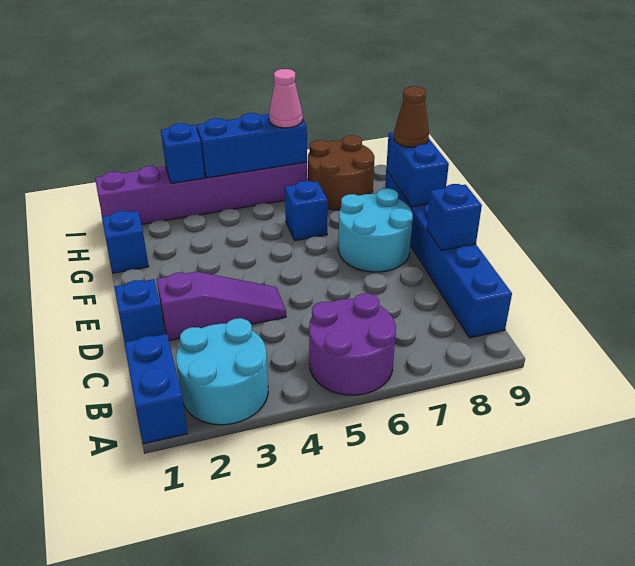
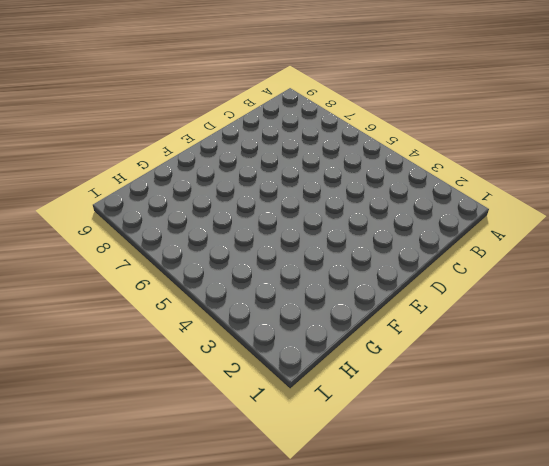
none -> blue brick A1:B1 level 1
none -> cyan round brick A2:B3 level 1
none -> purple round brick A5:B6 level 1

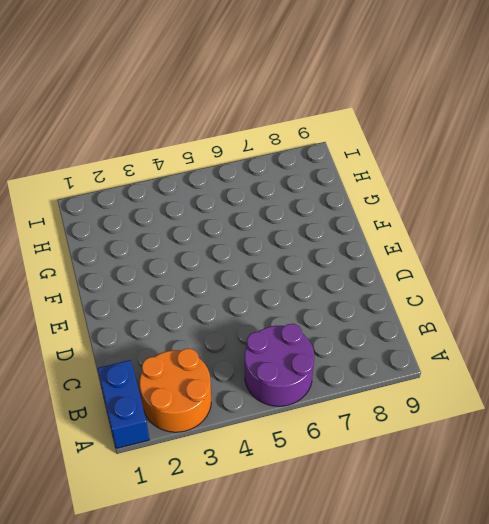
orange round brick A2:B3 level 1 -> cyan round brick A2:B3 level 1
none -> blue brick B9:G9 level 1
none -> blue brick D1 level 1
none -> purple slope D2:D4 level 1 top 2

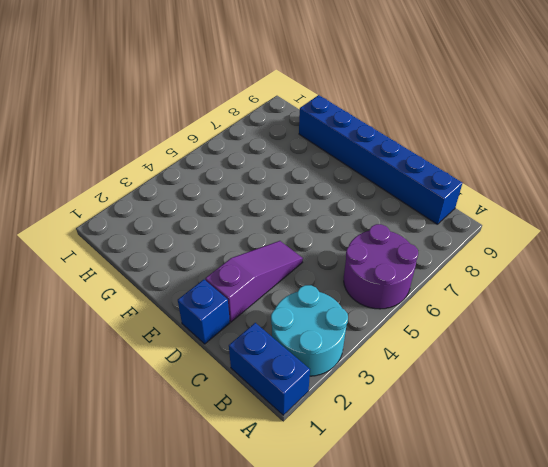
none -> cyan round brick E7:F8 level 1
none -> blue brick G1 level 1
none -> blue brick G6 level 1

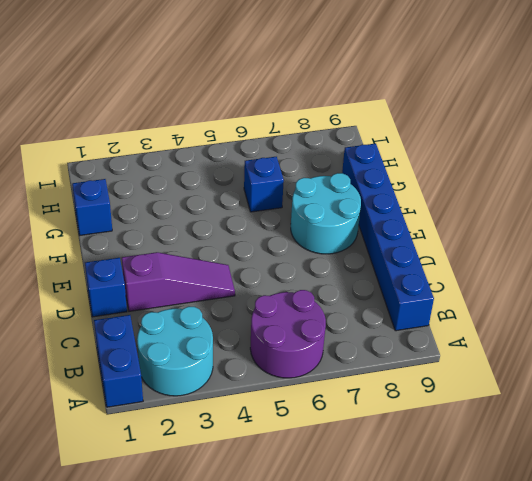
none -> brown round brick H7:I8 level 1
none -> purple brick I1:I6 level 1
none -> blue brick D9 level 2

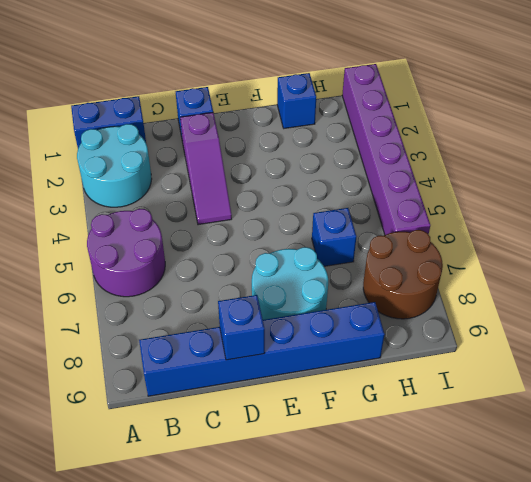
none -> blue brick F9:G9 level 2
none -> blue brick I3 level 2
none -> blue brick I4:I6 level 2

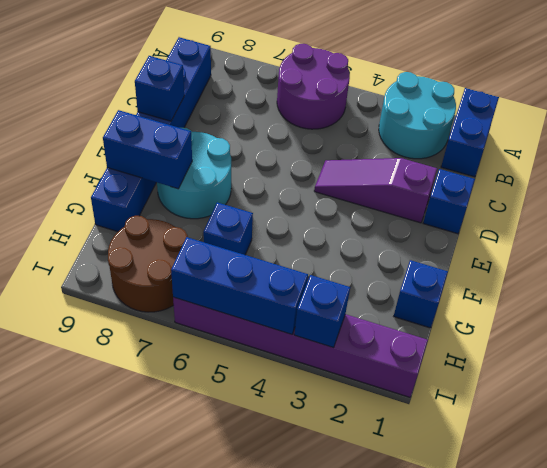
blue brick F8:F9 level 2 -> blue brick F9:G9 level 2
none -> brown cone G9 level 3
none -> pink cone I6 level 3

